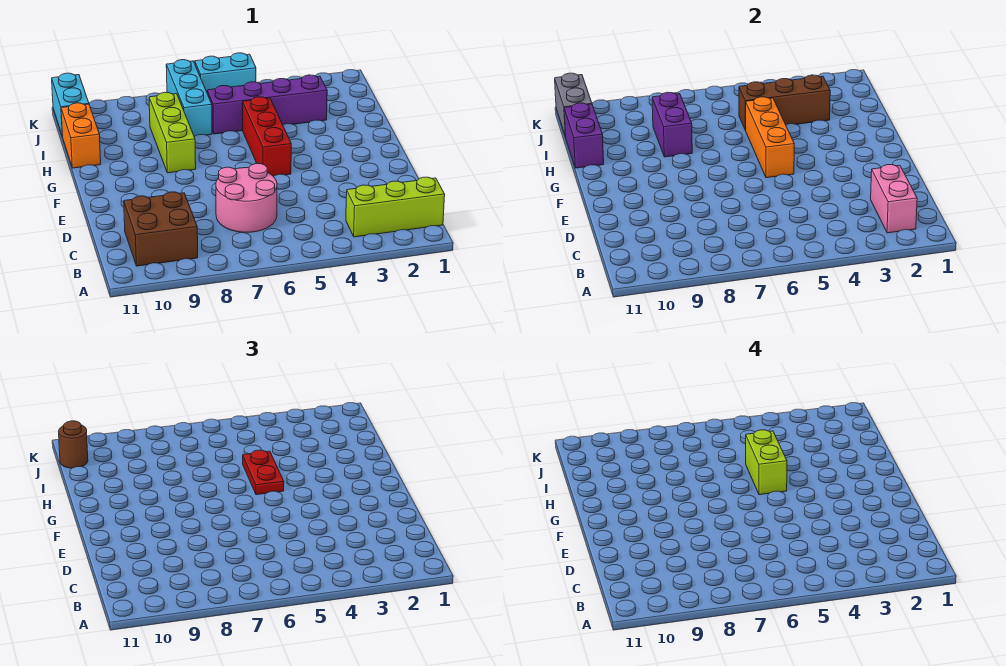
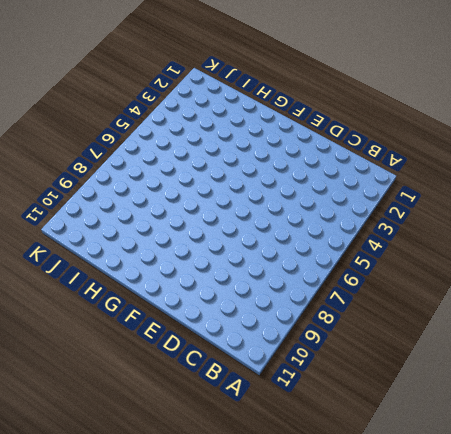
none -> lime brick B1:B3 level 1
none -> brown brick B9:C10 level 1
none -> pink round brick C6:D7 level 1

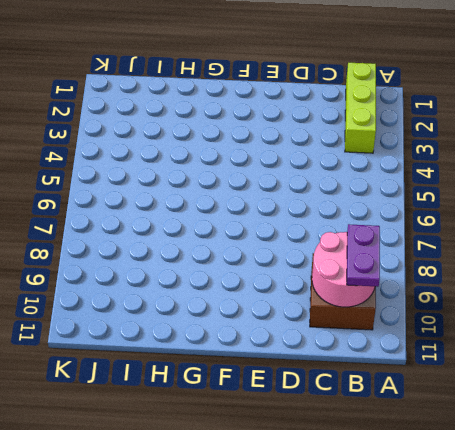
pink round brick B9:C10 level 2 -> pink round brick C6:D7 level 1
purple plate B9:B10 level 3 -> none
none -> red brick F5:H5 level 1
none -> lime brick G8:I8 level 1
none -> orange brick H11:I11 level 1

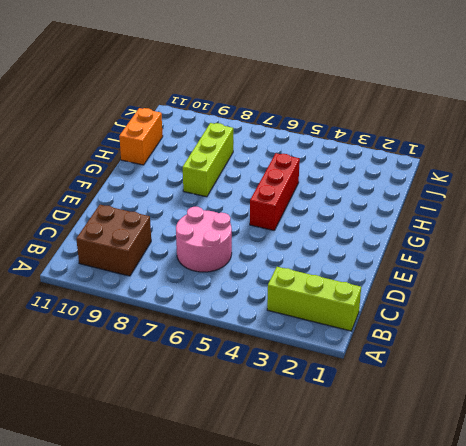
none -> purple brick I3:I6 level 1
none -> cyan brick I7:K7 level 1
none -> cyan brick J11:K11 level 1

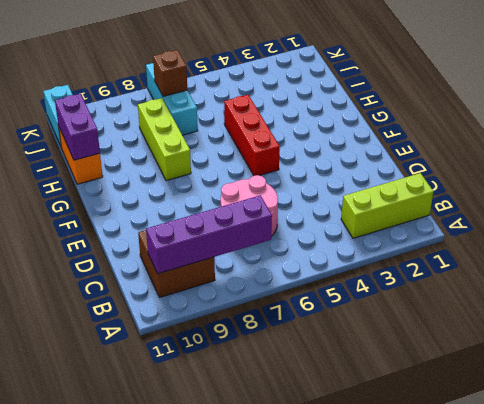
purple brick B7:B10 level 2 -> purple brick I3:I6 level 1
brown brick J7 level 2 -> none
none -> cyan brick K5:K6 level 1
none -> pink brick B2:C2 level 2
none -> orange brick F5:H5 level 2

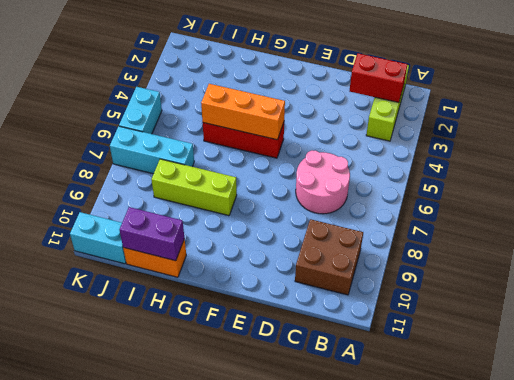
red brick B2:C2 level 2 -> pink brick B2:C2 level 2
none -> purple brick I3:I6 level 1
none -> purple brick H8:I8 level 2
none -> brown brick I3:I5 level 2

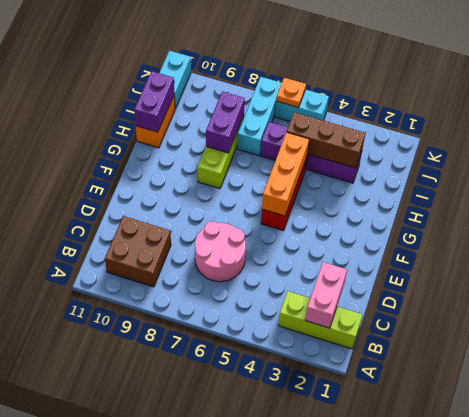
orange plate K6 level 2 -> none
none -> grey brick J11:K11 level 2
none -> red plate G5:H5 level 3
none -> brown round brick J11 level 3

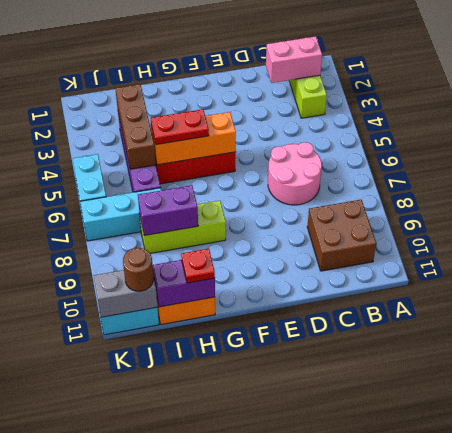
red plate H11 level 3 -> none
none -> lime brick G5:H5 level 4

